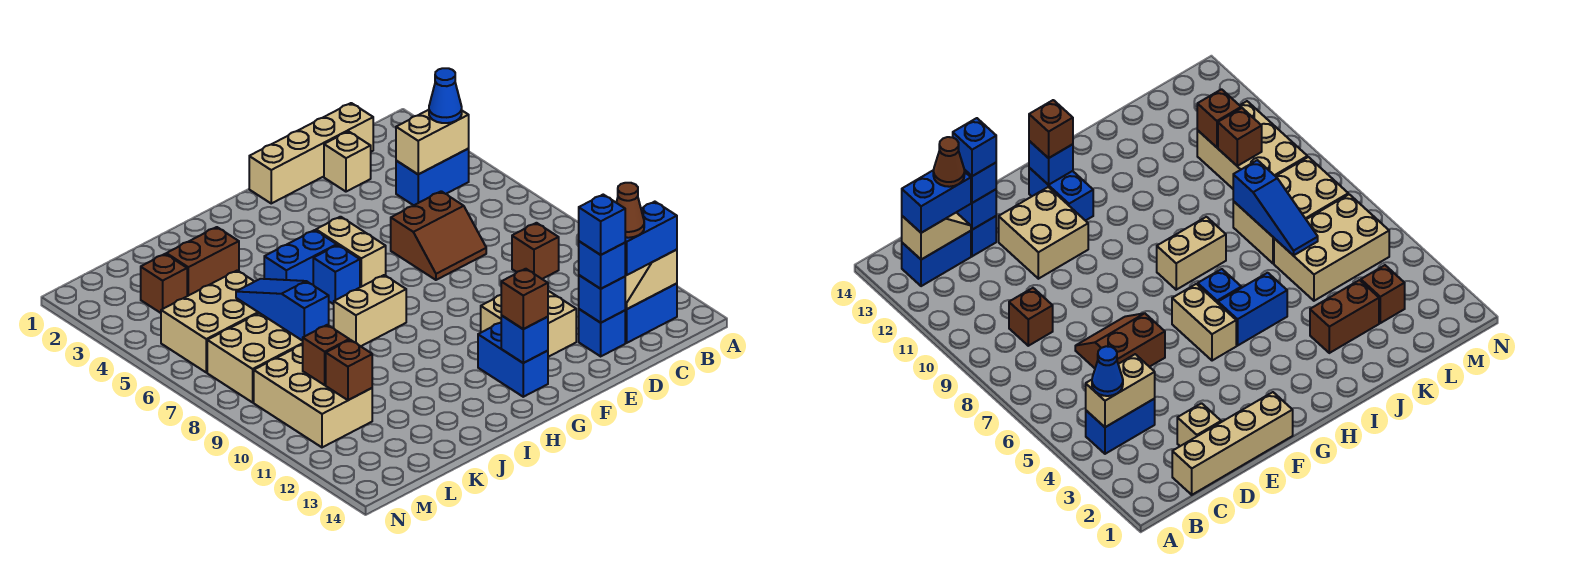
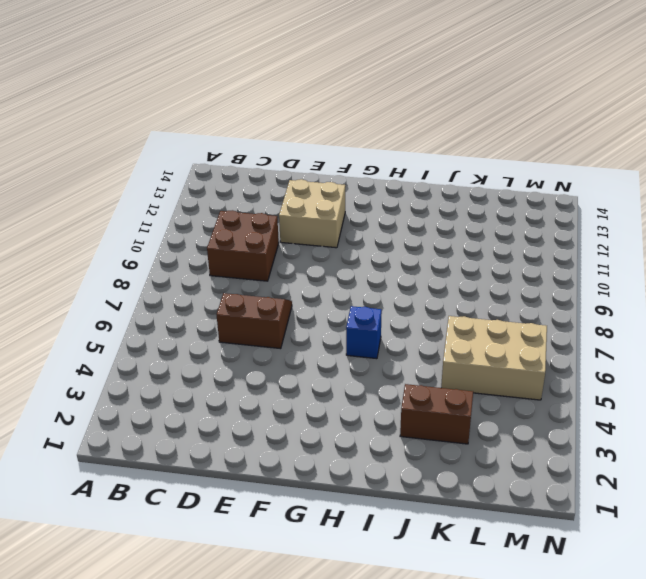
brown brick C9:D10 level 1 -> brown brick C9 level 1
none -> blue brick B4:C4 level 1
none -> blue brick B13:C13 level 1
none -> tan brick C1:F1 level 1
none -> tan brick D2 level 1

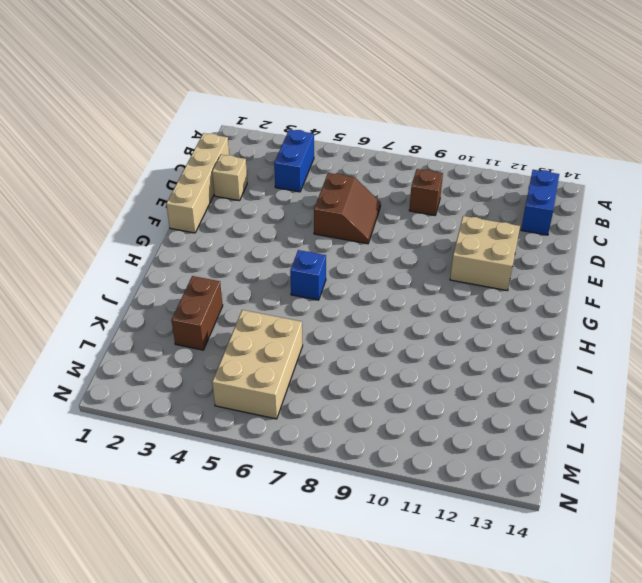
none -> blue brick D13 level 1
none -> tan brick G5:G6 level 1
none -> blue brick G12:G13 level 1
none -> blue brick H5:I5 level 1

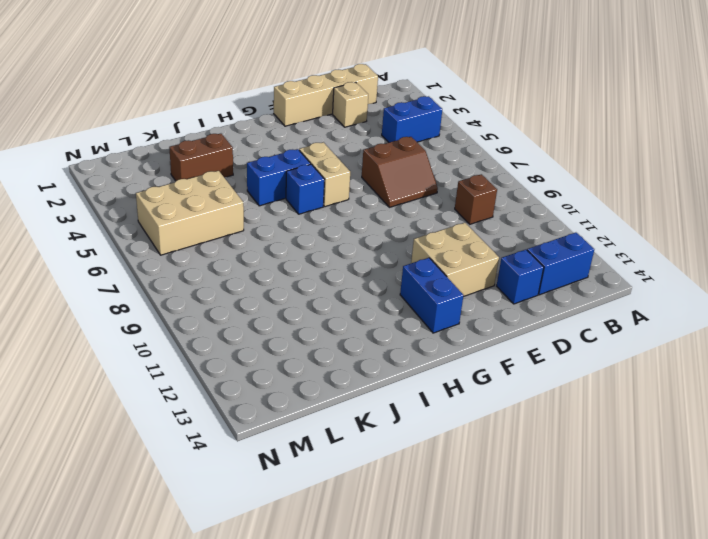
none -> tan brick H8:I8 level 1
none -> tan brick K7:M8 level 1
none -> brown brick L3 level 1
none -> tan brick L9:M11 level 1

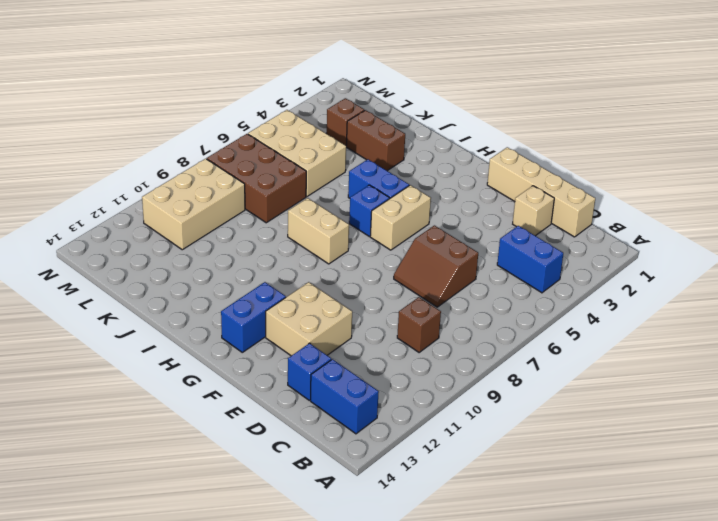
brown brick K7:M8 level 1 -> tan brick K7:M8 level 1
none -> tan brick B4:C4 level 2
none -> tan slope B13:C13 level 2 top B
none -> blue brick D13 level 2
none -> blue brick G13 level 2

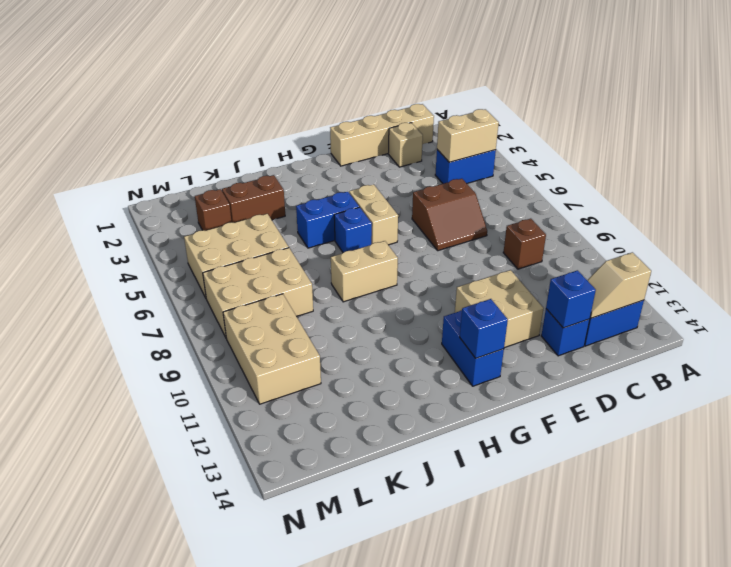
none -> blue slope K6:K8 level 2 top 8
none -> brown brick L10 level 2
none -> brown brick L11 level 2
none -> blue cone B4 level 3

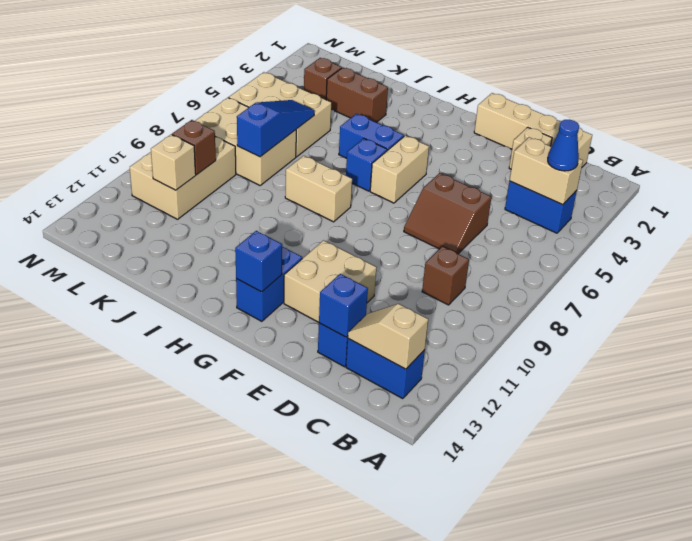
tan brick L11 level 2 -> brown brick L11 level 2
none -> blue brick B13:C13 level 3
none -> blue brick D13 level 3
none -> brown brick G13 level 3
none -> brown cone C13 level 4

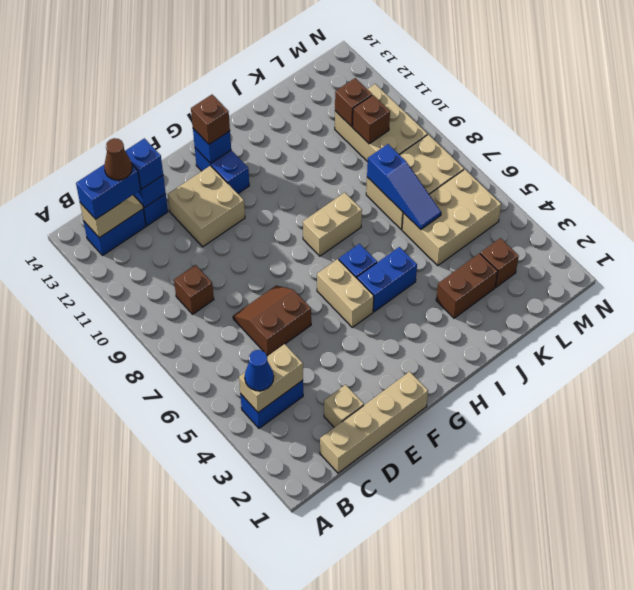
none -> blue brick D13 level 4

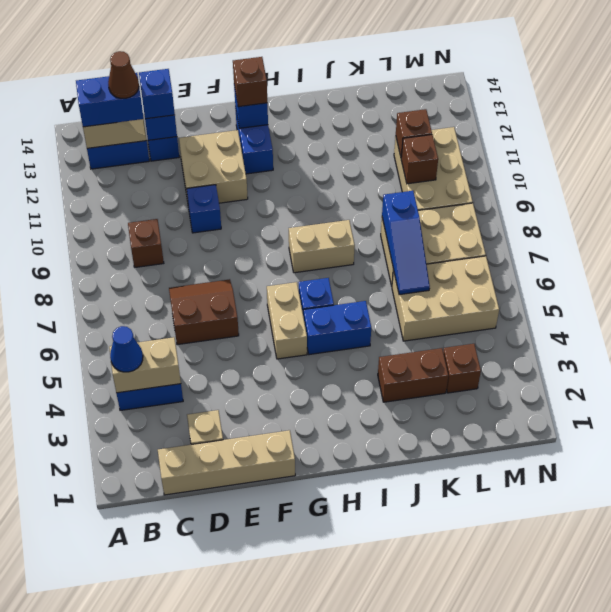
blue brick E10 level 1 -> blue brick D13 level 4

